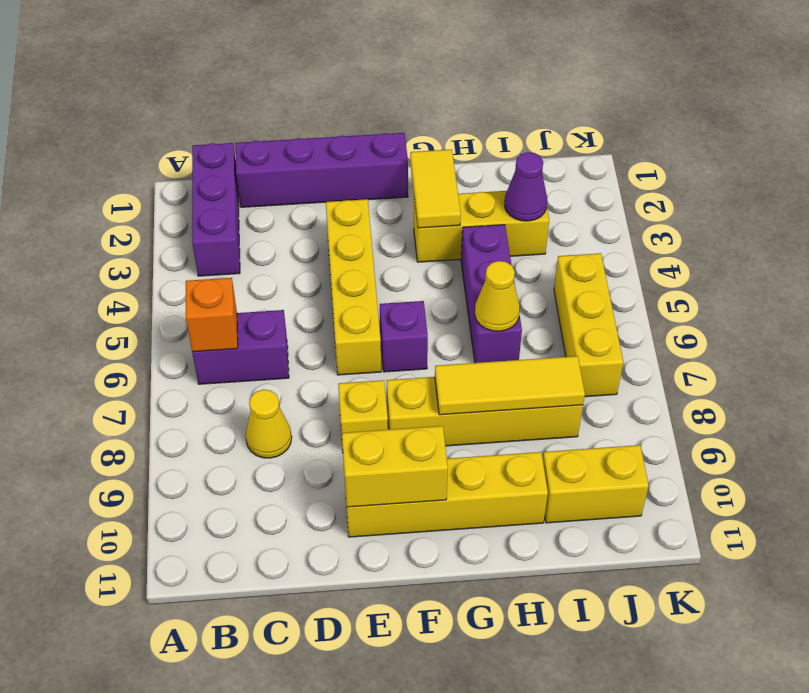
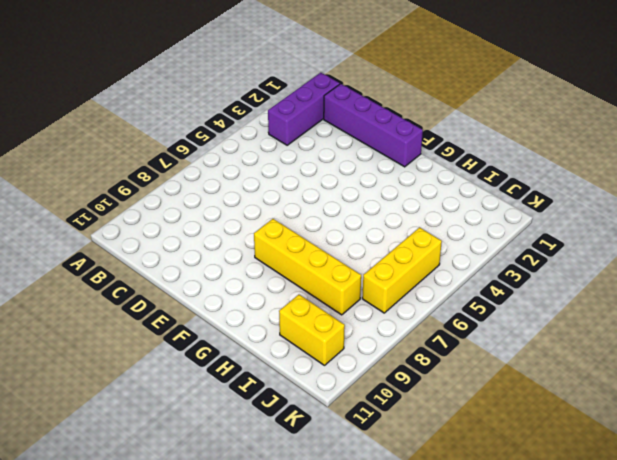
none -> purple brick B6:C6 level 1
none -> yellow cone C8 level 1
none -> yellow brick E3:E6 level 1

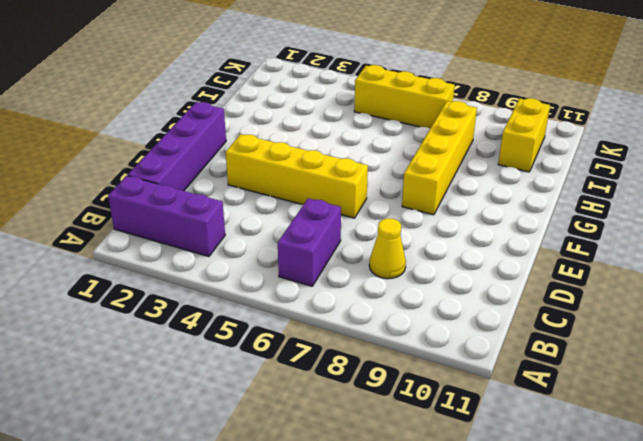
none -> yellow brick E8 level 1
none -> yellow brick E10:H10 level 1
none -> purple brick F6 level 1

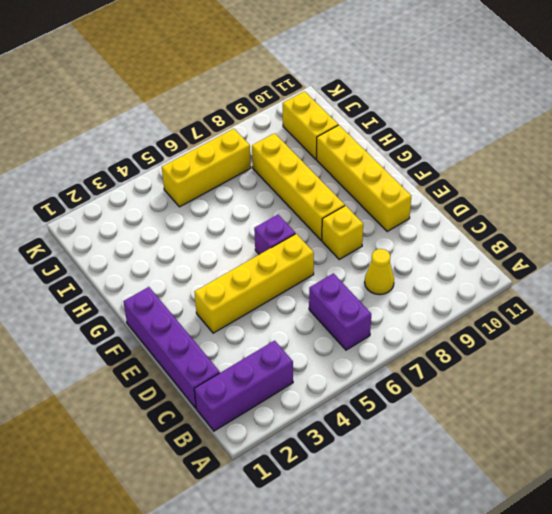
none -> yellow brick G3:I3 level 1
none -> purple brick H4:H6 level 1
none -> orange brick B6 level 2

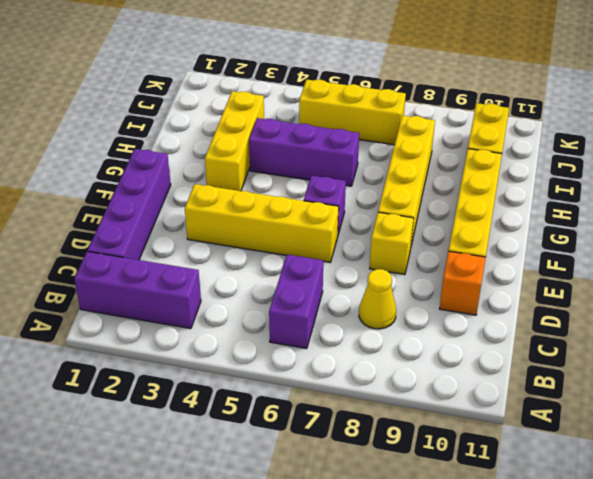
orange brick D10 level 1 -> orange brick B6 level 2
none -> yellow brick E10:F10 level 2
none -> yellow tile G2:G3 level 2
none -> yellow tile G8:I8 level 2

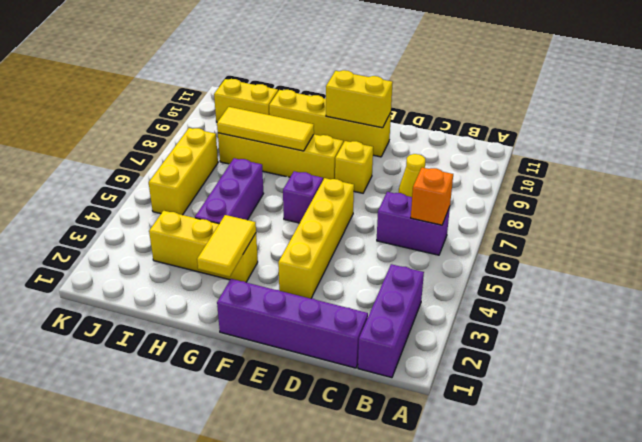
none -> yellow cone H6 level 2
none -> purple cone I3 level 2

